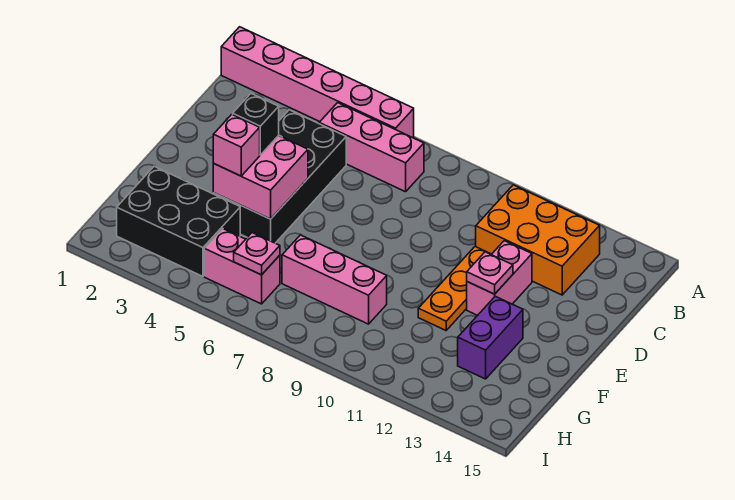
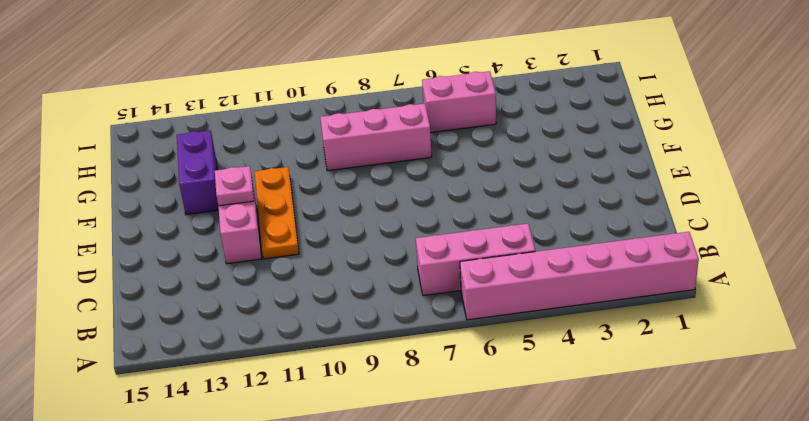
none -> orange brick B11:C13 level 1
none -> black brick C4:F5 level 1
none -> black brick G2:H4 level 1

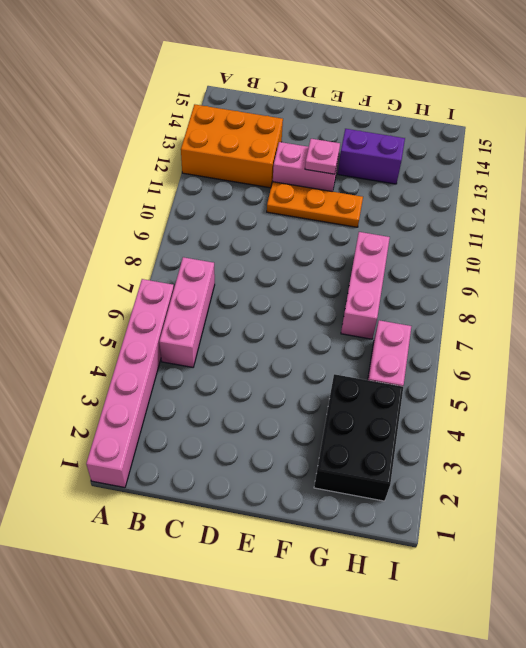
orange brick A12:C13 level 1 -> orange brick B11:C13 level 1
none -> black brick C4:F5 level 1
none -> pink brick E4:F5 level 2
none -> pink plate H6 level 2

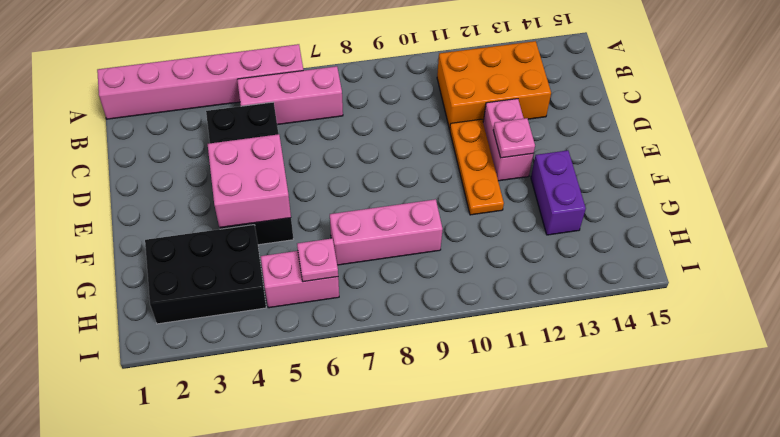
none -> black brick E4 level 3
none -> pink brick F4 level 3

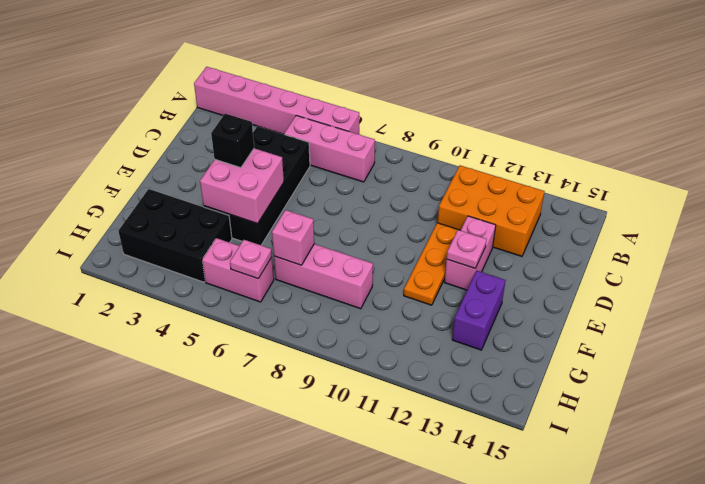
pink brick G7 level 2 -> pink brick F4 level 3

